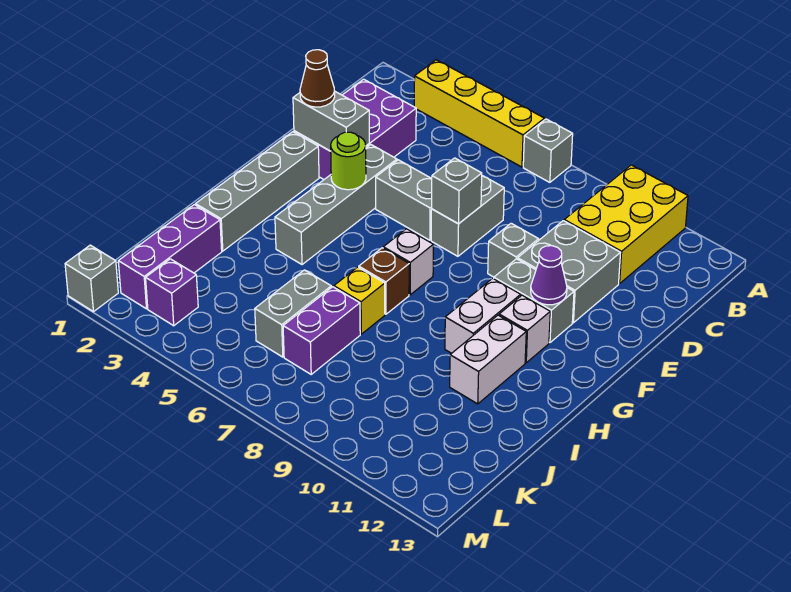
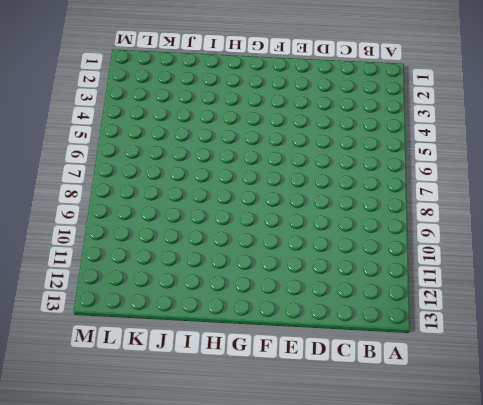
none -> yellow brick A3:A6 level 1
none -> grey brick A7 level 1
none -> yellow brick A10:C11 level 1

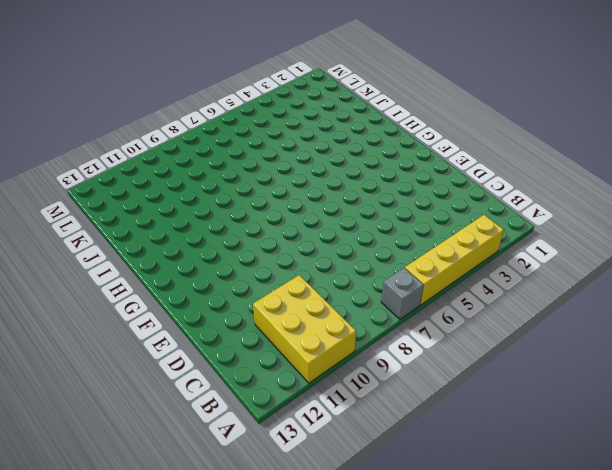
none -> purple brick C2:E3 level 1
none -> grey brick D7:E7 level 1
none -> grey brick D10:E11 level 1

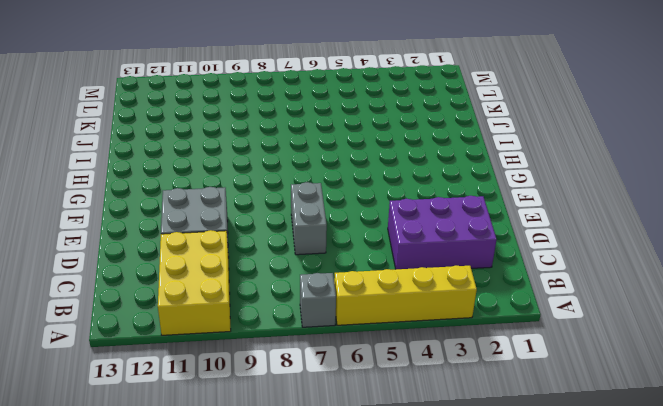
purple brick C2:D4 level 1 -> purple brick C2:E3 level 1
none -> grey brick E4:H4 level 1
none -> grey brick E5:E6 level 1
none -> grey brick E9 level 1

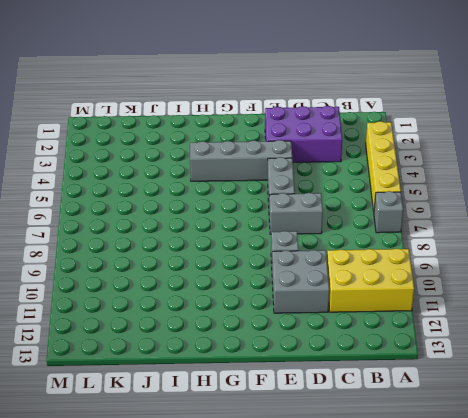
none -> grey brick F2:I2 level 1
none -> grey brick F10:F11 level 1
none -> white brick G7 level 1

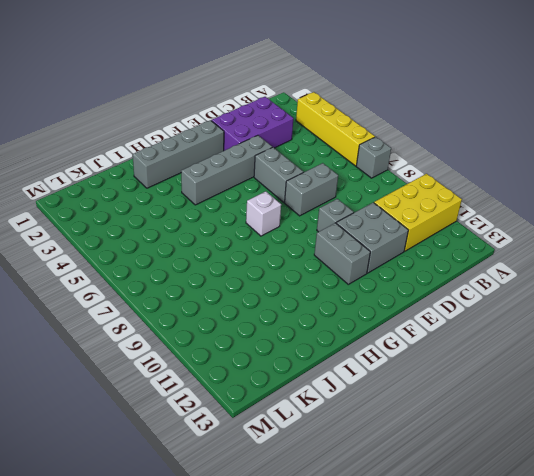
none -> white brick G10:H10 level 1
none -> white brick G11 level 1
none -> brown brick H7 level 1

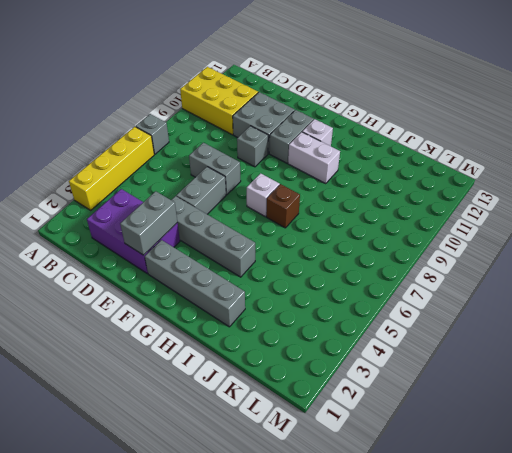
none -> white brick H11:I11 level 1
none -> yellow brick I7 level 1
none -> purple brick J2:L2 level 1

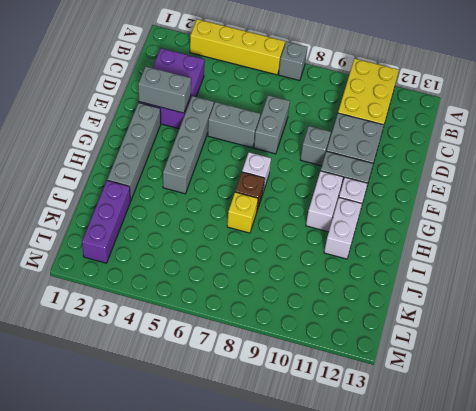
none -> grey brick J6:K6 level 1
none -> purple brick J7:K7 level 1
none -> purple brick L3 level 1

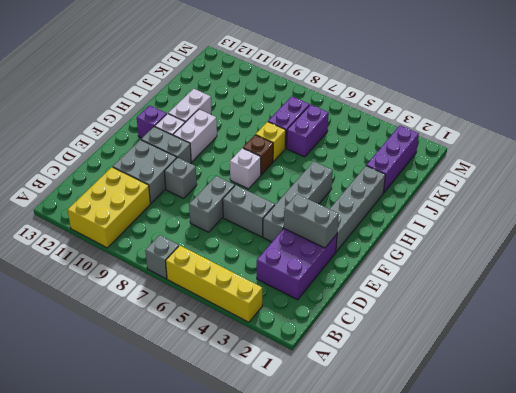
purple brick G12 level 1 -> purple brick L3 level 1
purple brick J6:K6 level 1 -> grey brick J6:K6 level 1
none -> grey brick M1 level 1
none -> grey brick E7 level 2
none -> lime round brick F4 level 2

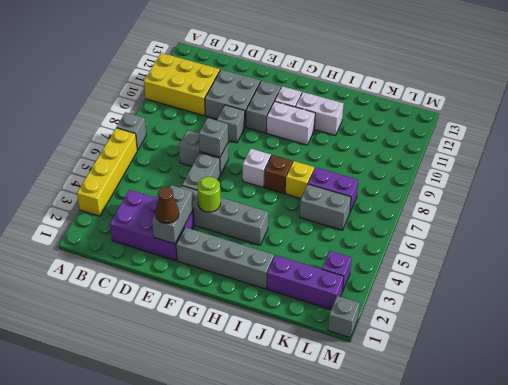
none -> purple cone F11 level 2

